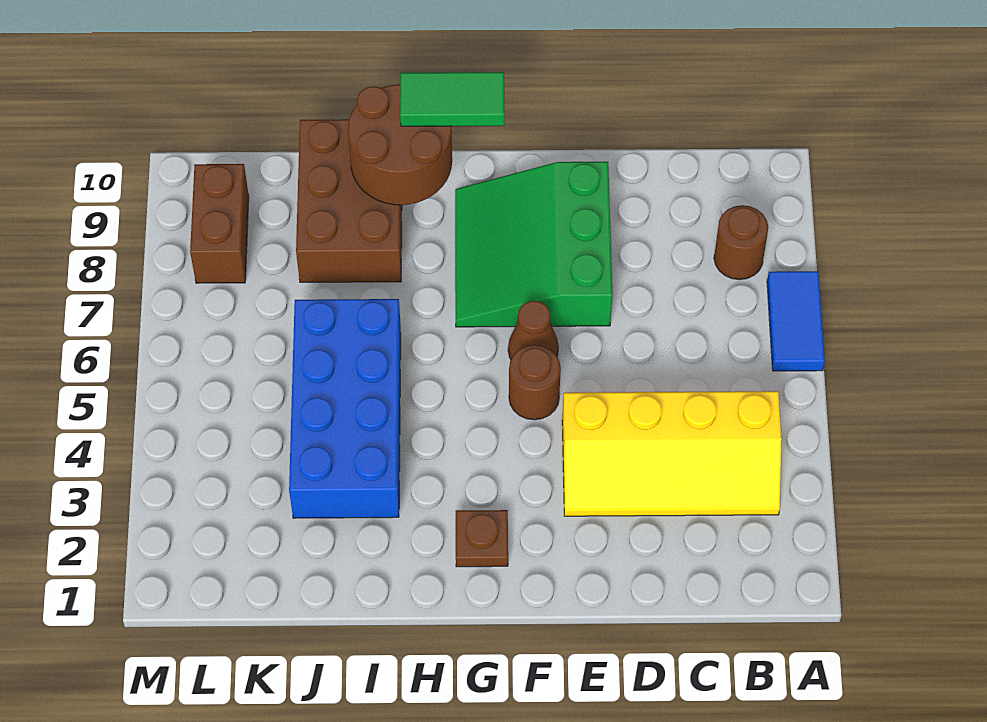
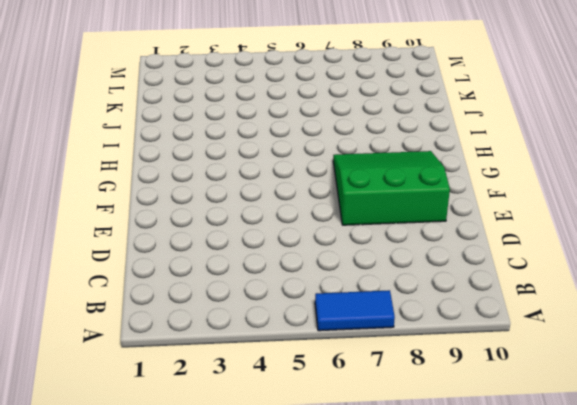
none -> yellow slope B3:E4 level 1 top 4
none -> brown round brick B8 level 1
none -> brown round brick F5 level 1

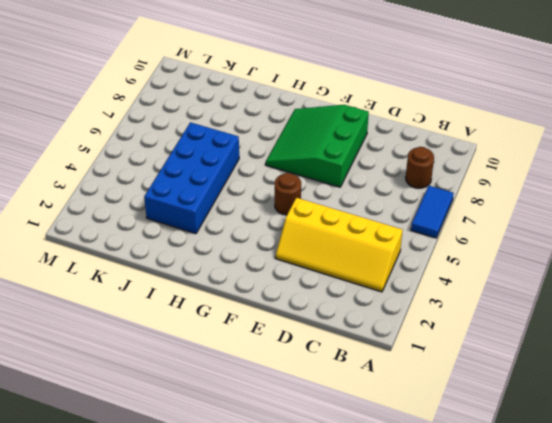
none -> brown cone F6 level 1
none -> brown plate G2 level 1
none -> brown brick I8:J10 level 1

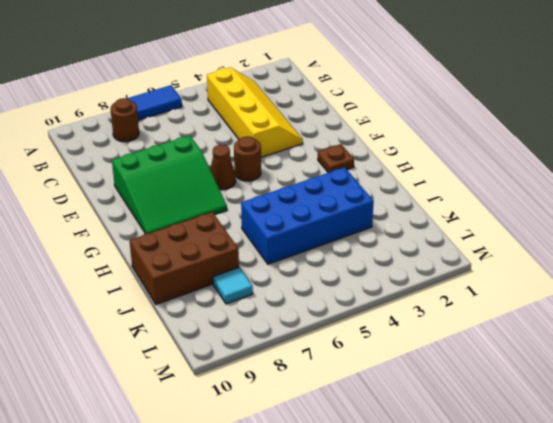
cyan tile K8 level 1 -> none
none -> brown brick L8:L9 level 1
none -> brown round brick H9:I10 level 2
none -> green tile G10:H10 level 3

